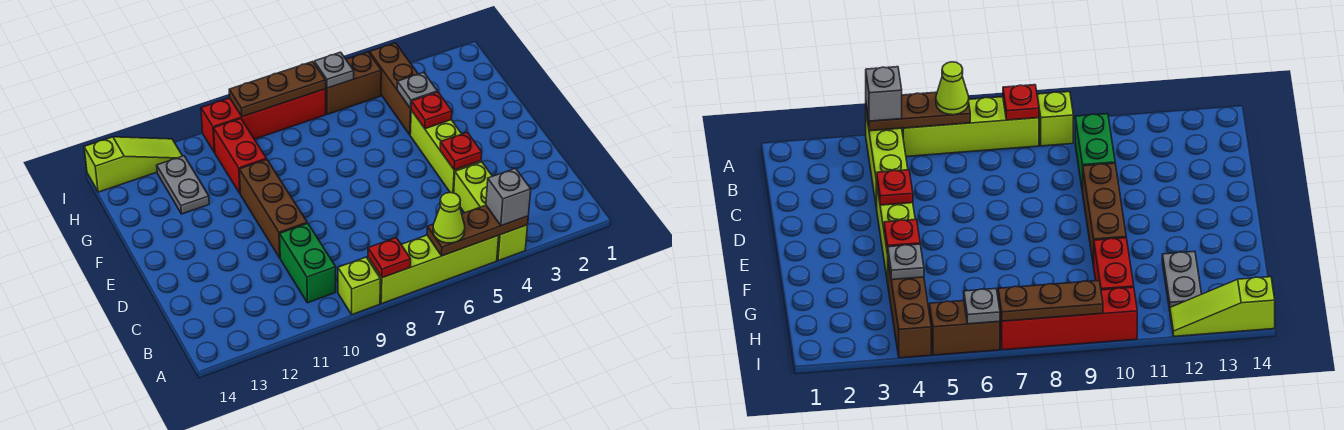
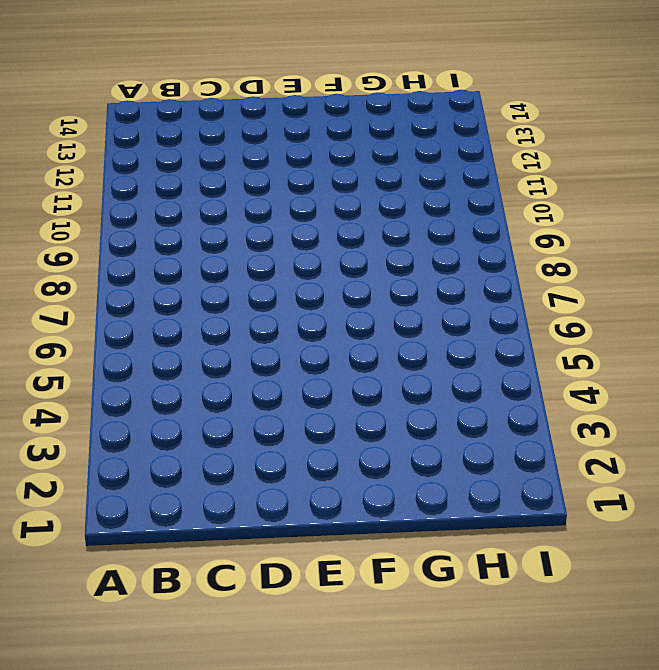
none -> lime brick A4:C4 level 1
none -> lime brick A5:A8 level 1
none -> lime brick A9 level 1

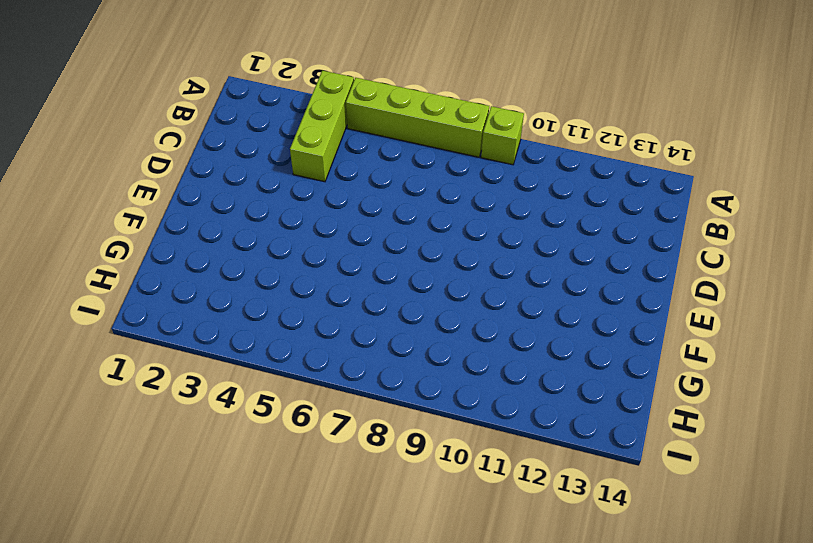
none -> green brick B10:C10 level 1
none -> lime brick D4:F4 level 1
none -> brown brick D10:F10 level 1

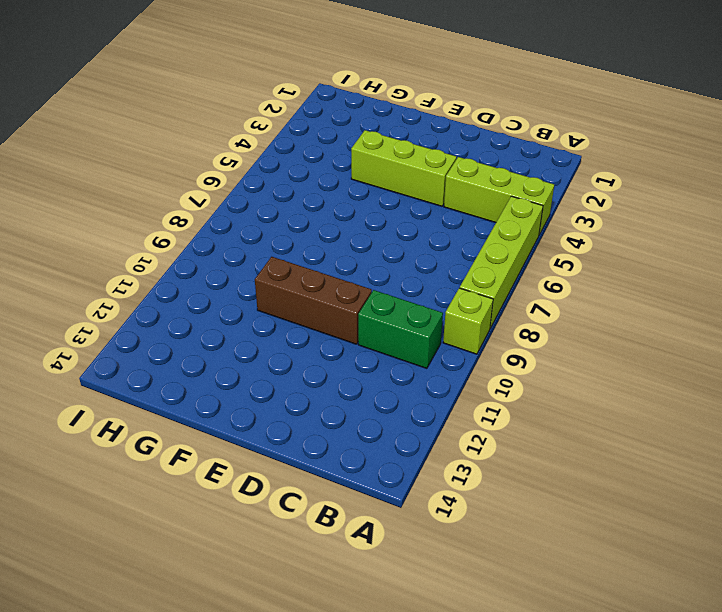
none -> brown brick G4:I4 level 1
none -> red brick G10:H10 level 1
none -> grey plate G12:H12 level 1

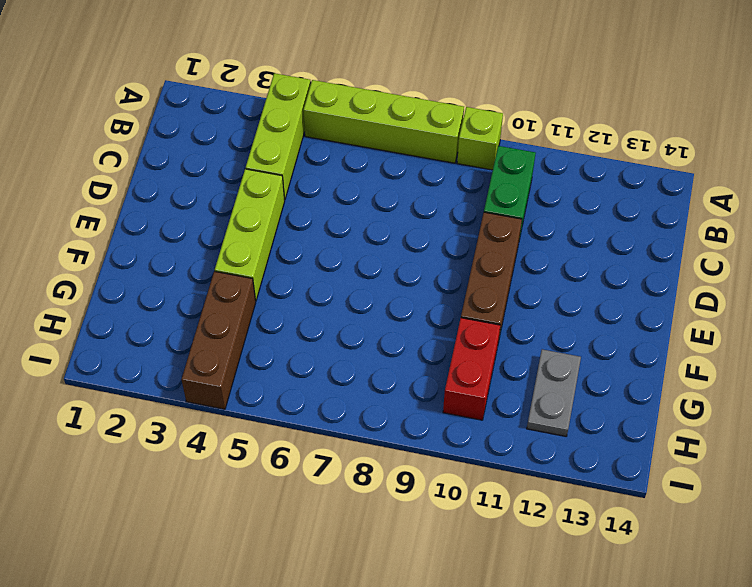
none -> brown brick I5:I6 level 1
none -> red brick I7:I10 level 1
none -> lime slope I12:I14 level 1 top 14

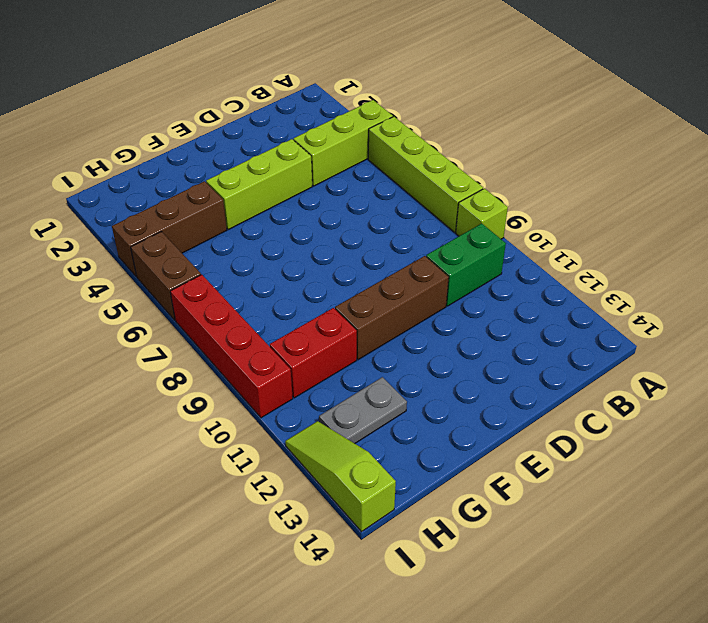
none -> brown plate A4:A6 level 2
none -> red plate A8 level 2
none -> red plate D4 level 2

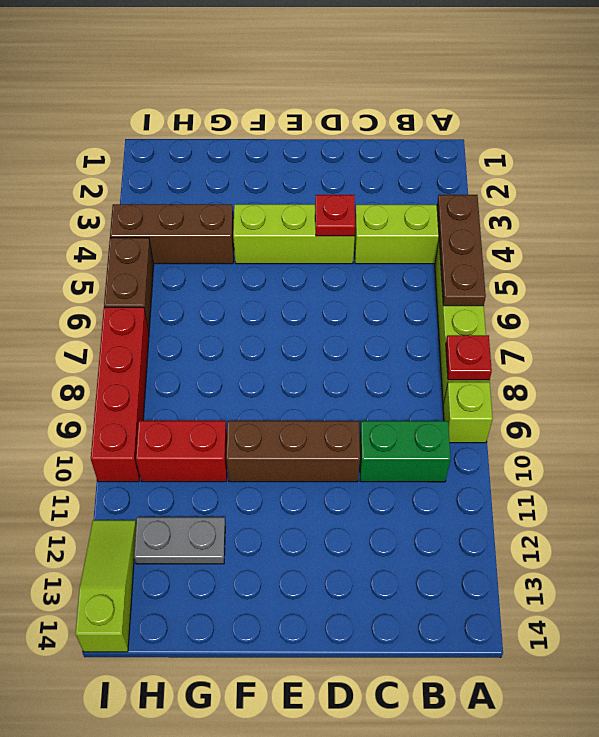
none -> red plate F4 level 2
none -> grey plate G4 level 2
none -> grey plate I6 level 2

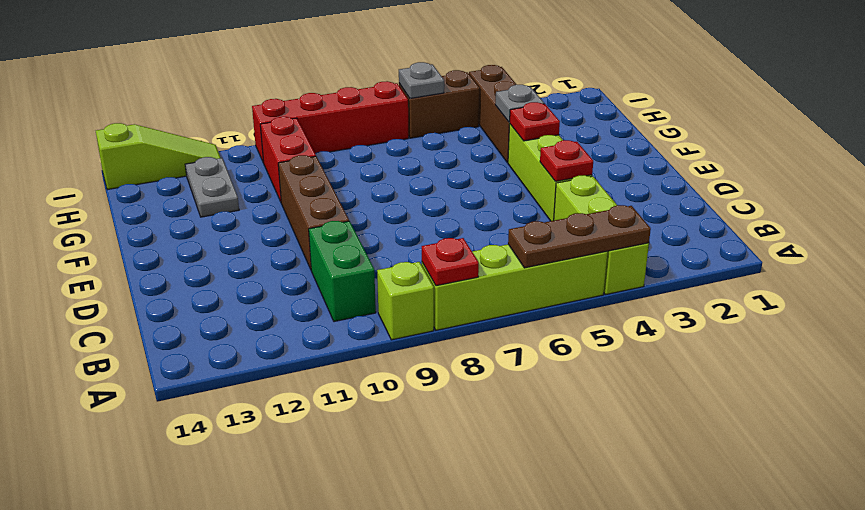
none -> brown plate I7:I9 level 2
none -> grey brick A4 level 3
none -> lime cone A6 level 3

